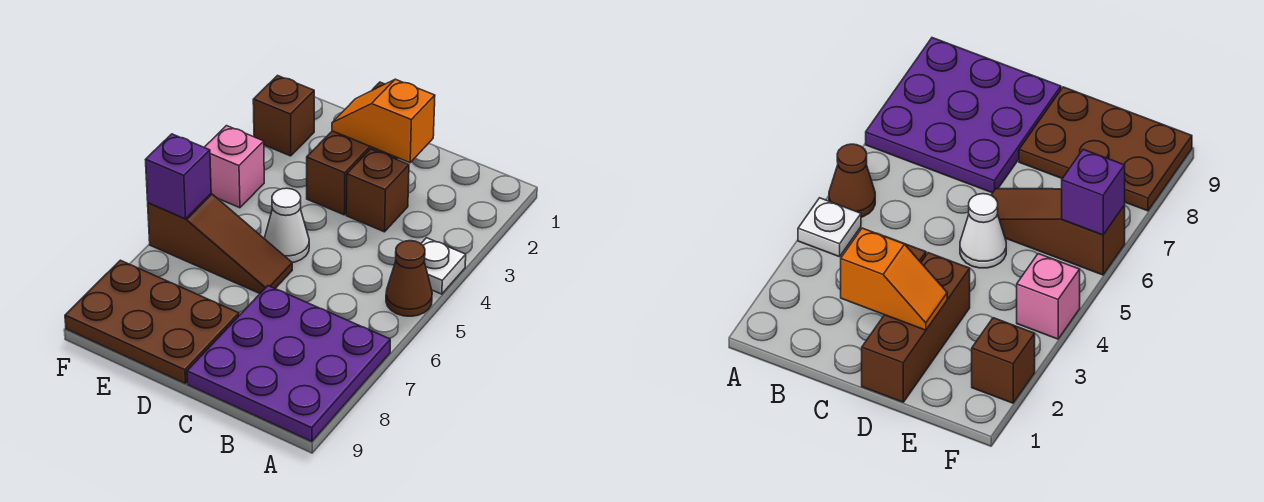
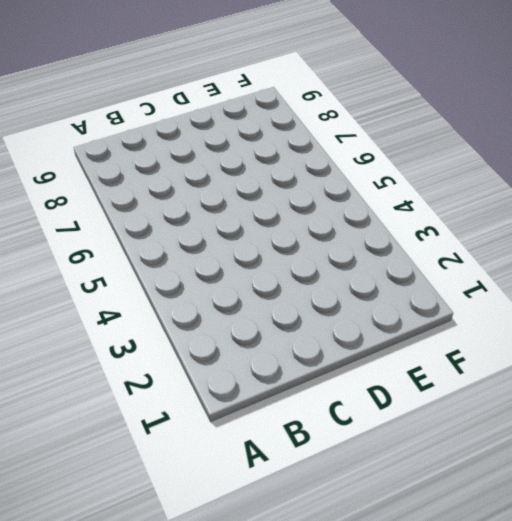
none -> white plate A4 level 1
none -> brown cone A5 level 1
none -> purple plate A7:C9 level 1

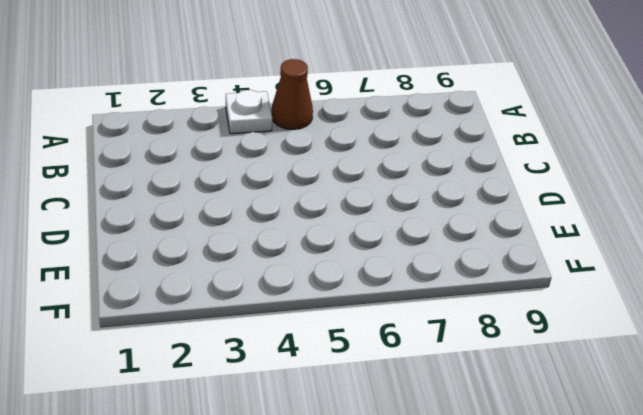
none -> purple plate A7:C9 level 1
none -> brown brick C3 level 1
none -> brown brick D1:D3 level 1

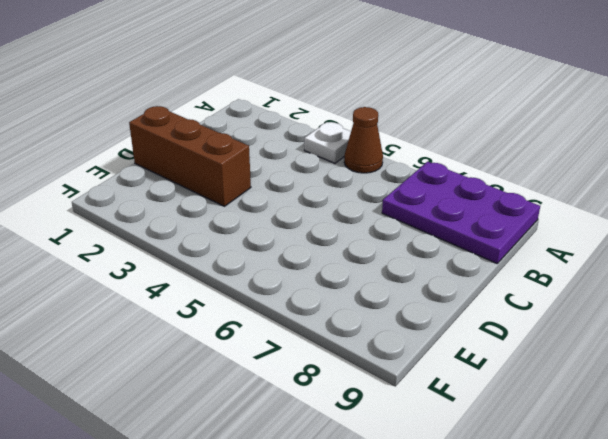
purple plate A7:B9 level 1 -> purple plate A7:C9 level 1
none -> brown brick C3 level 1
none -> white cone D5 level 1
none -> brown slope D6:F6 level 1 top F

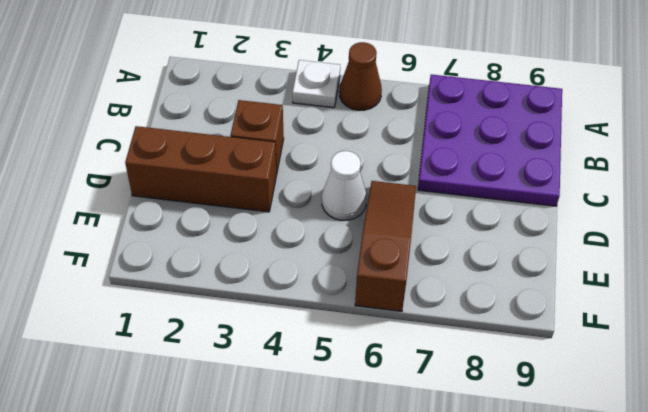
none -> brown plate D8:F9 level 1
none -> brown brick F2 level 1
none -> pink brick F4 level 1

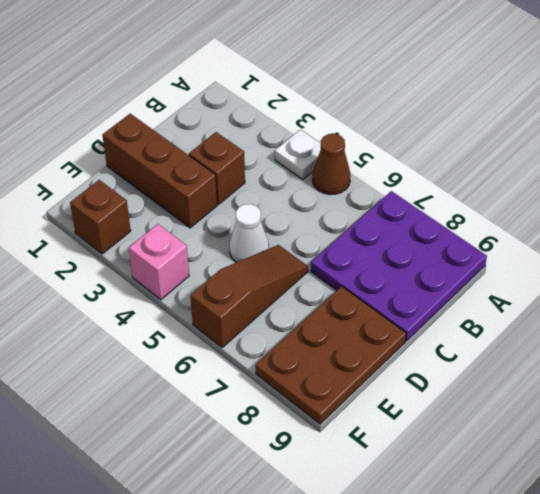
none -> orange slope C2:D2 level 2 top C
none -> purple brick F6 level 2

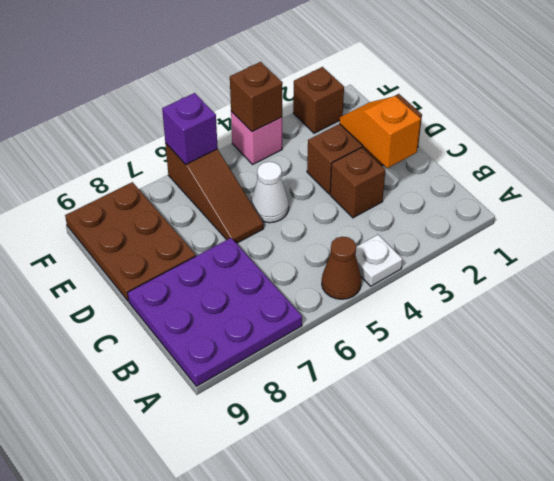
brown brick F4 level 2 -> none

